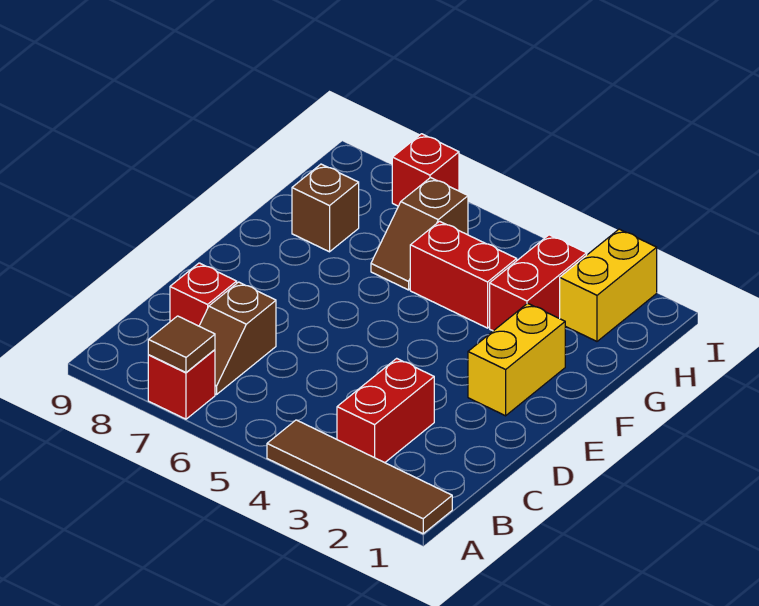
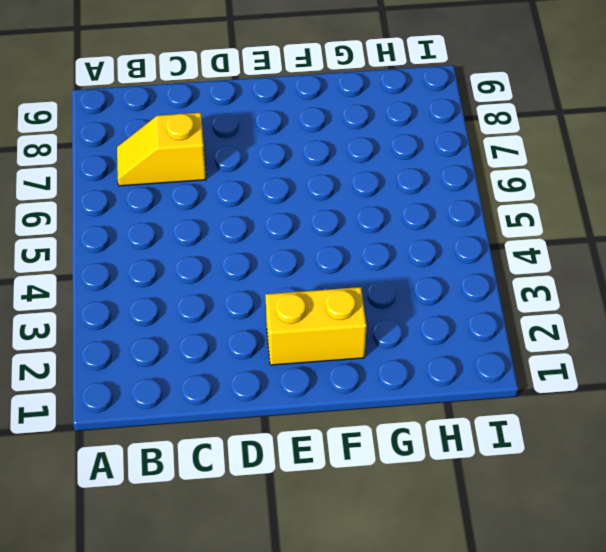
yellow slope B7:C7 level 1 top C -> brown slope B7:C7 level 1 top C
none -> brown tile A1:A4 level 1
none -> red brick A7 level 1
none -> red brick B3:C3 level 1

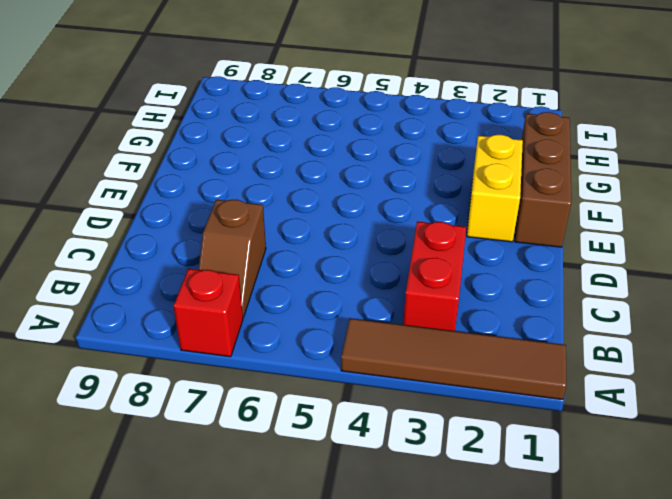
brown brick E1:G1 level 1 -> none
none -> red brick C8 level 1
none -> red brick G3:H3 level 1
none -> red brick G4:G5 level 1

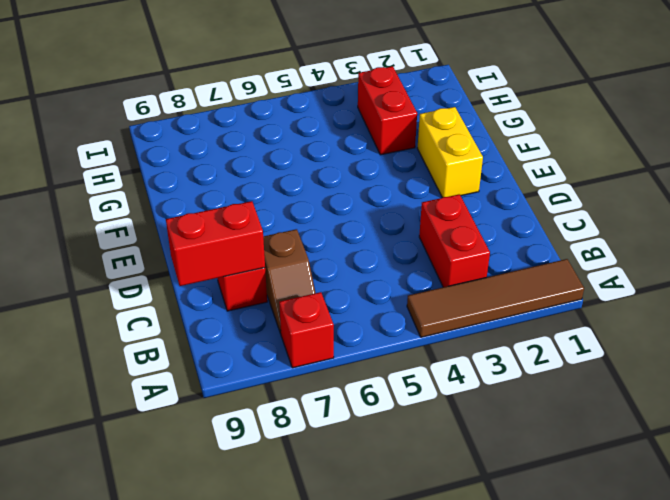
red brick C8:C9 level 2 -> red brick G4:G5 level 1
none -> brown slope G6:H6 level 1 top H
none -> brown brick G8 level 1
none -> yellow brick H2:I2 level 1

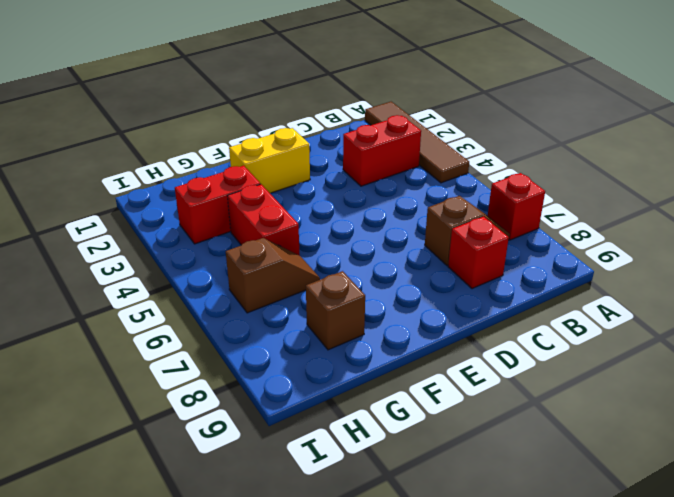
none -> yellow brick H2:I2 level 1
none -> red brick I7 level 1
none -> brown tile A7 level 2

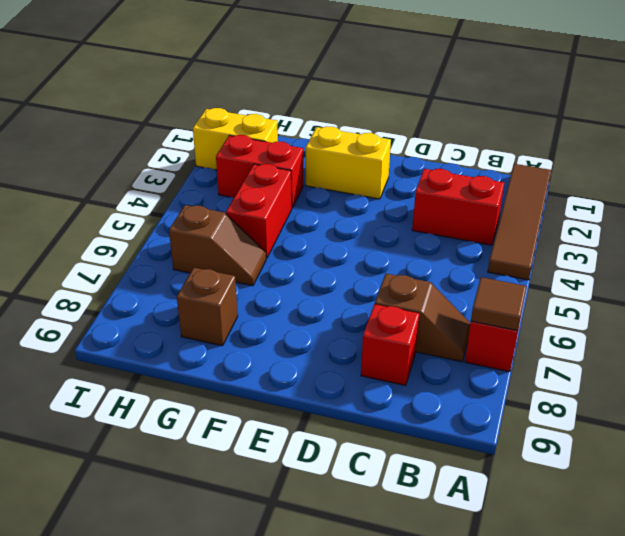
none -> red brick I7 level 1

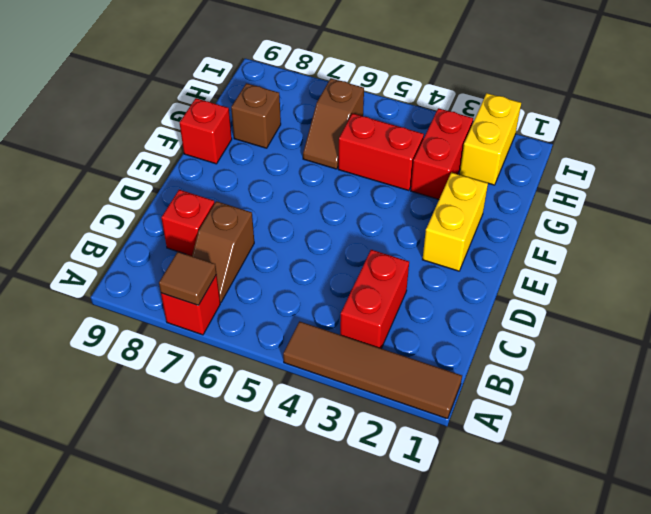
red brick F9 level 1 -> red brick I7 level 1

